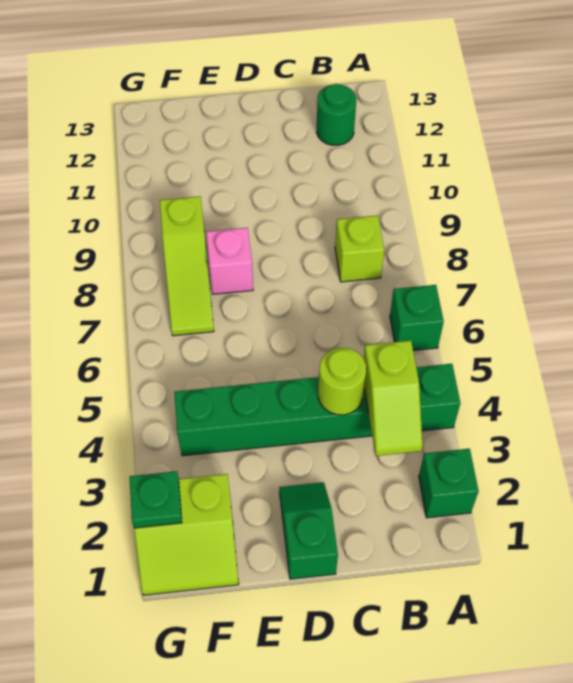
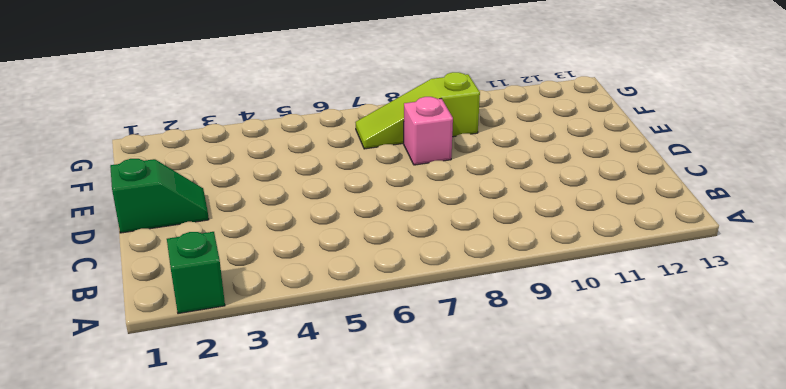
none -> green brick A4:F4 level 1
none -> green brick A6 level 1
none -> lime brick B8 level 1

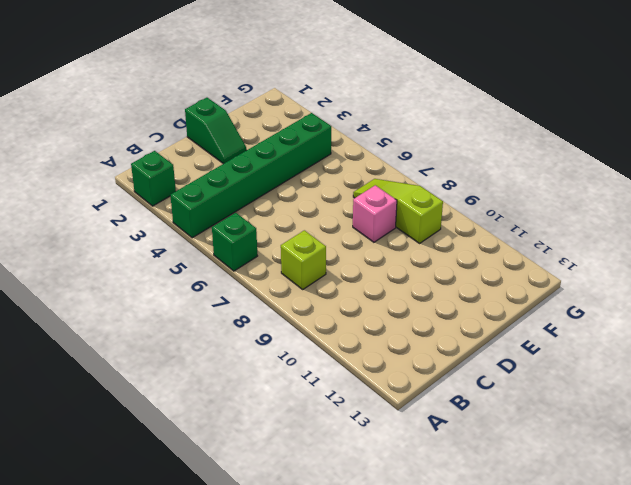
none -> green round brick B12 level 1
none -> lime slope F1:G2 level 1 top 2
none -> lime slope B3:B4 level 2 top 4

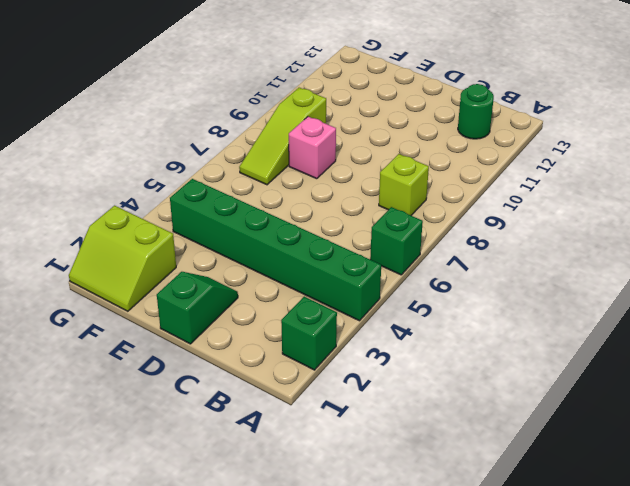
none -> lime slope B3:B4 level 2 top 4
none -> lime round brick C4 level 2
none -> green plate G2 level 2

